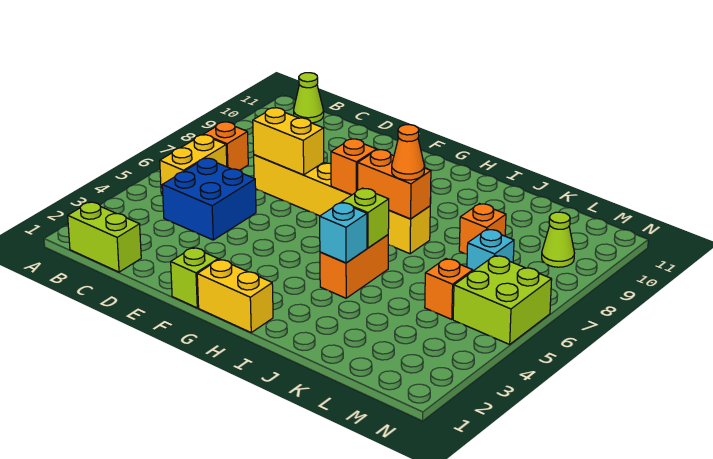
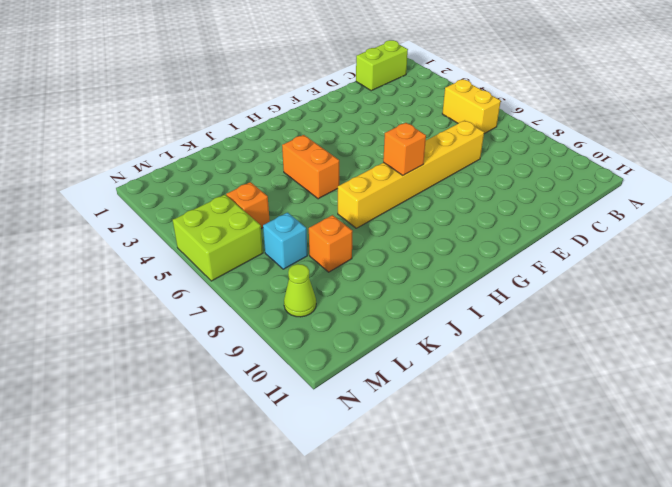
none -> orange brick B7 level 1
none -> lime cone B11 level 1
none -> blue brick C4:D5 level 1

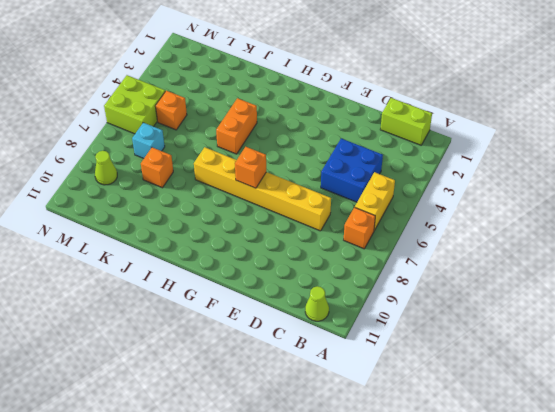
none -> lime brick F1 level 1
none -> yellow brick G1:H1 level 1
none -> yellow brick D7:E7 level 2

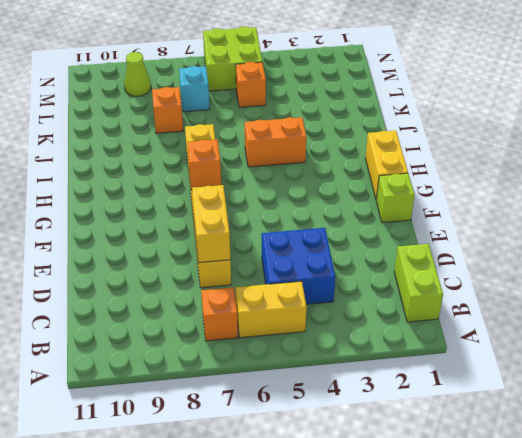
none -> lime cone B11 level 1
none -> orange brick H7:I7 level 2
none -> cyan brick I4 level 2

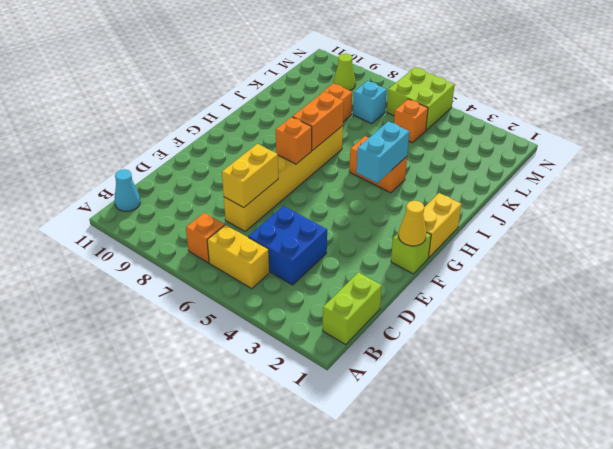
cyan cone B11 level 1 -> lime cone B11 level 1
yellow cone F1 level 2 -> none
cyan brick H4:I4 level 2 -> cyan brick I4 level 2
none -> lime brick I5 level 2
none -> orange cone I7 level 3

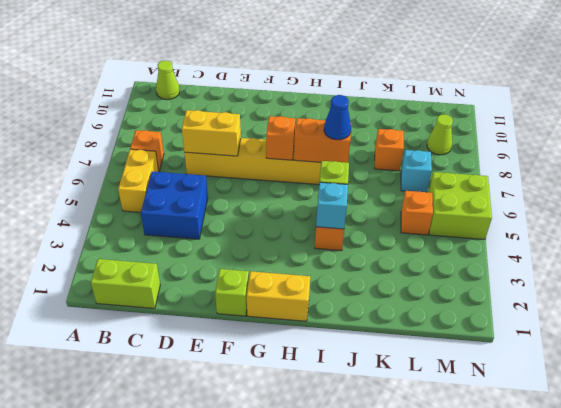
blue cone I7 level 3 -> orange cone I7 level 3

